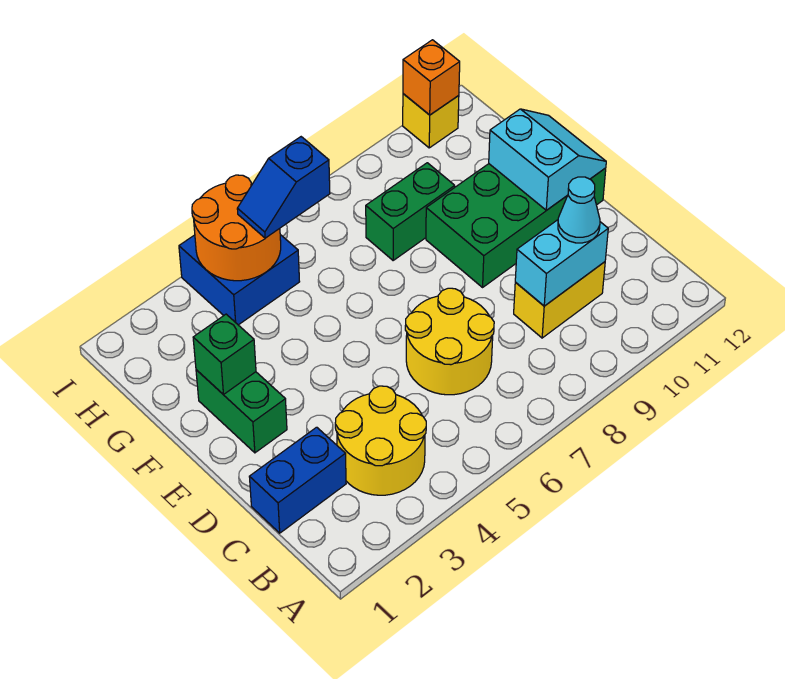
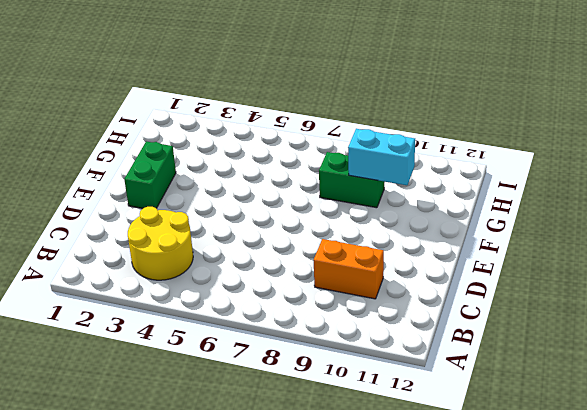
orange brick C9:C10 level 1 -> yellow brick C9:C10 level 1
cyan brick G9:G10 level 2 -> cyan brick C9:C10 level 2
none -> blue brick C1:C2 level 1
none -> yellow round brick C6:D7 level 1
none -> green brick E9:F12 level 1

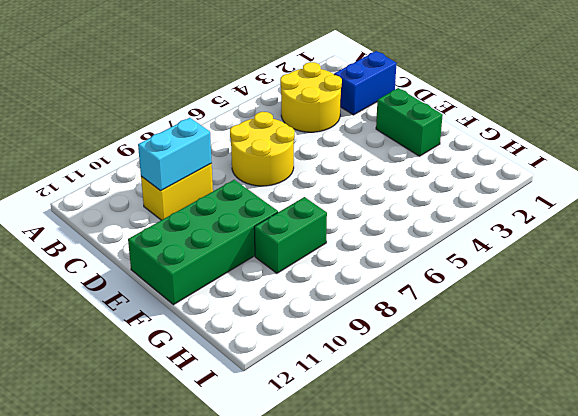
none -> blue brick H4:I5 level 1
none -> yellow brick I11 level 1
none -> cyan slope E11:F12 level 2 top 11

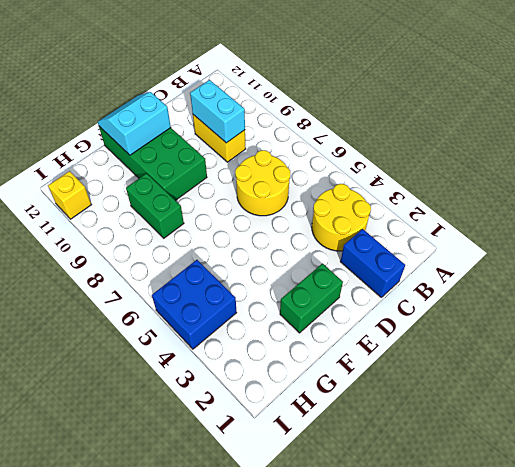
none -> green brick F2 level 2
none -> orange round brick H4:I5 level 2
none -> orange brick I11 level 2

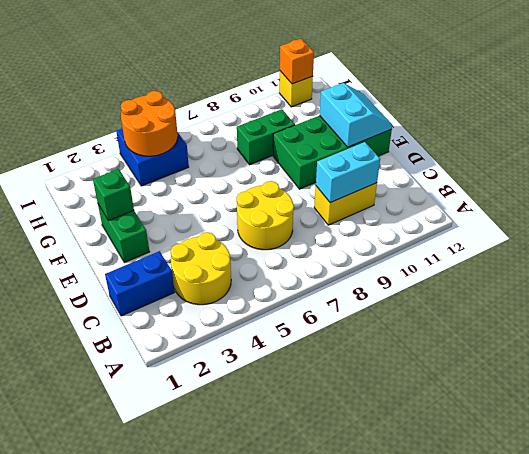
none -> cyan cone C10 level 3
none -> blue slope H5:H6 level 3 top 6

